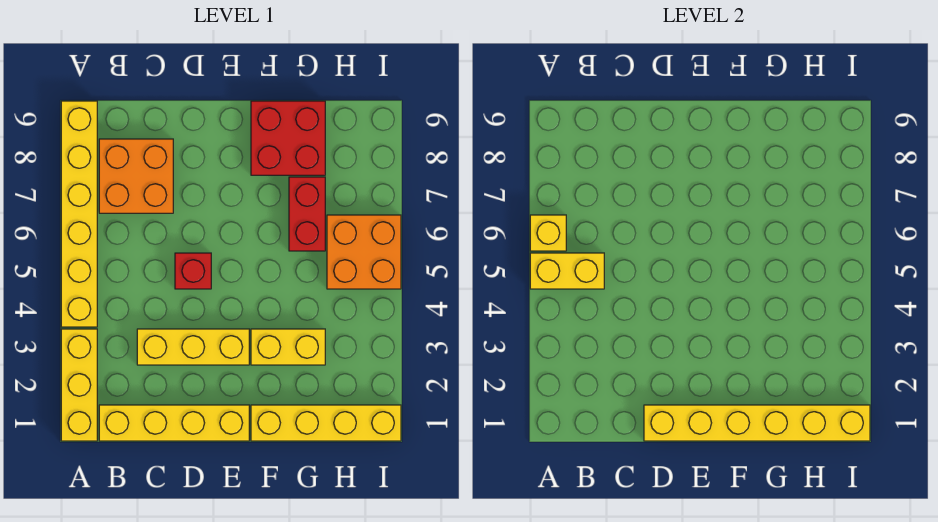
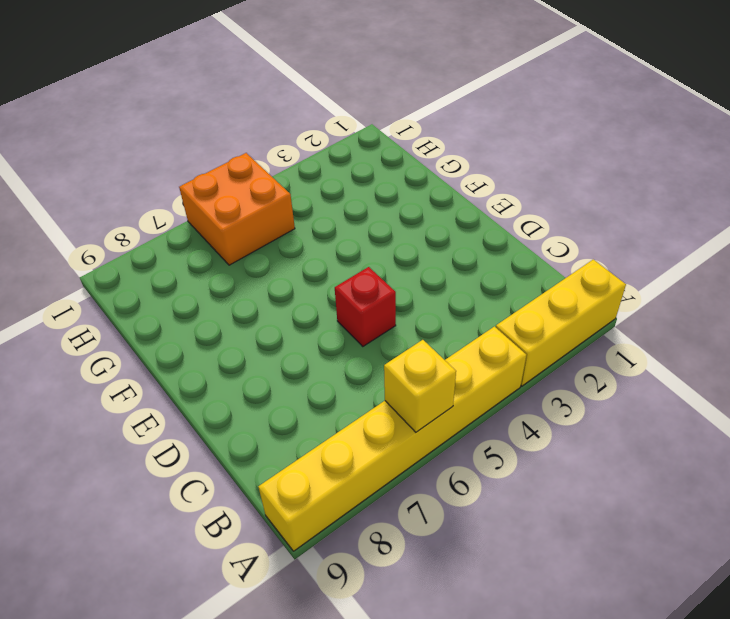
none -> yellow brick B1:E1 level 1
none -> orange brick B7:C8 level 1
none -> yellow brick C3:E3 level 1

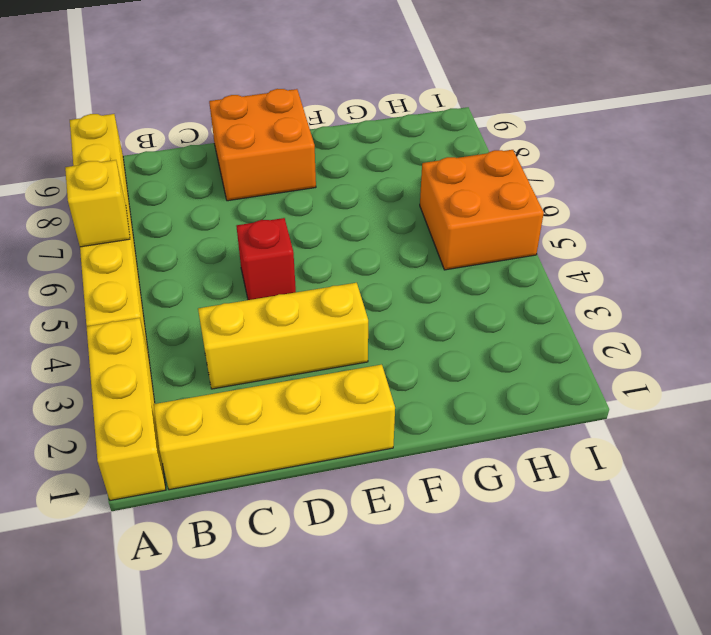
orange brick D8:E9 level 1 -> orange brick B7:C8 level 1
none -> yellow brick F1:I1 level 1
none -> yellow brick F3:G3 level 1
none -> red brick F8:G9 level 1

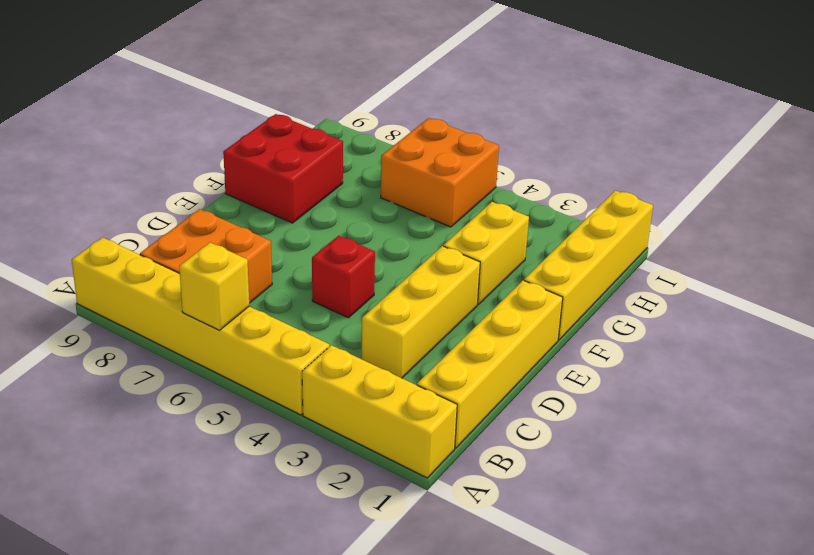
none -> red brick G6:G7 level 1
none -> yellow brick A5:B5 level 2
none -> yellow brick D1:I1 level 2

